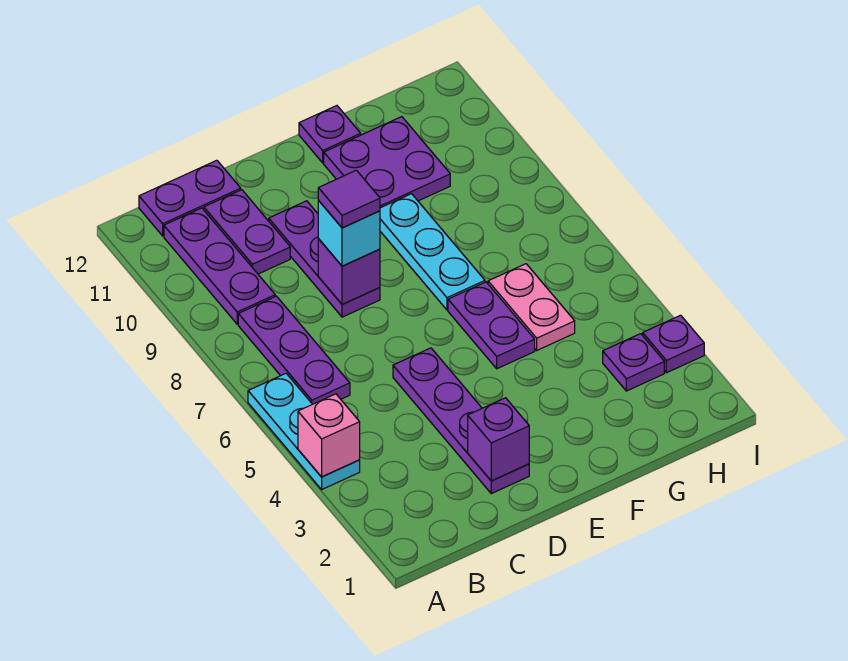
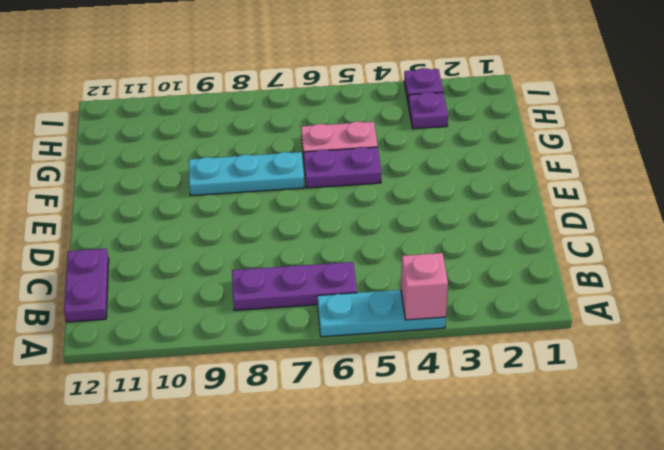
none -> purple plate B9:B11 level 1
none -> purple plate C10:C11 level 1
none -> purple plate D2:D5 level 1

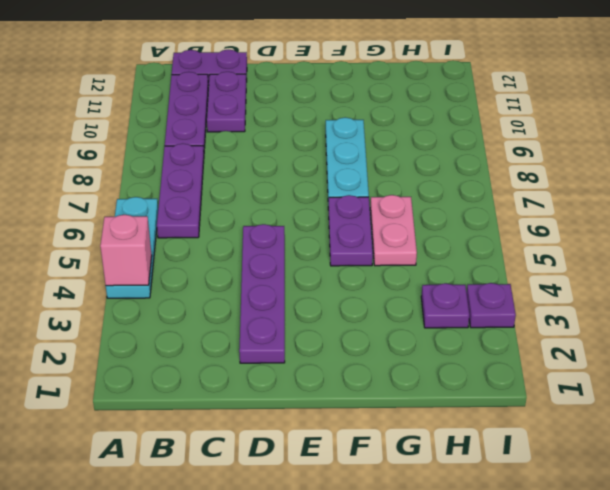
none -> purple plate D8:D10 level 1
none -> purple plate F10:G11 level 1
none -> purple plate F12 level 1

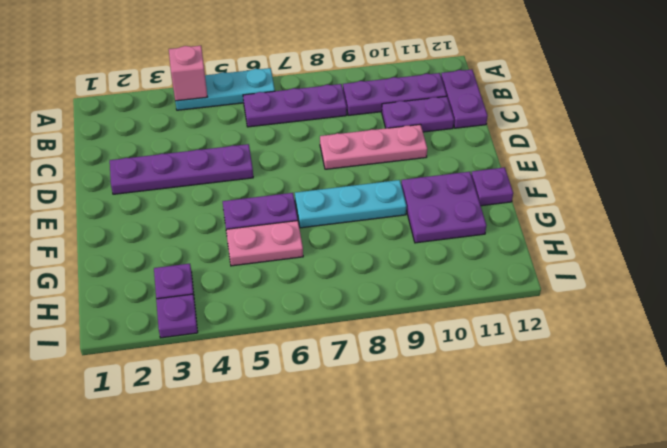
pink plate D8:D10 level 1 -> purple plate D8:D10 level 1
none -> purple brick D2 level 2
none -> purple brick D8 level 2
none -> cyan brick D8 level 3

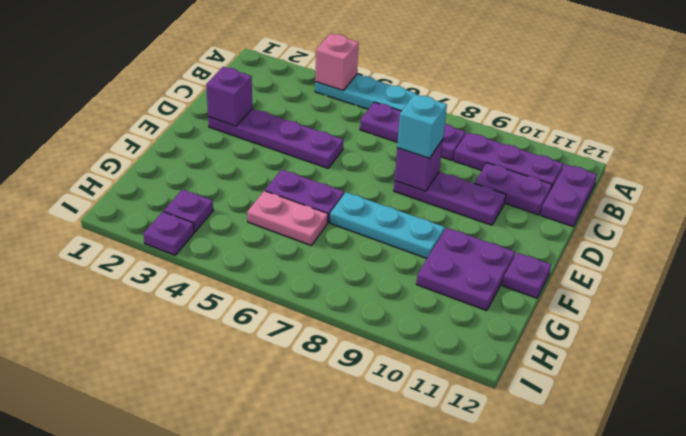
none -> purple tile D8 level 4

